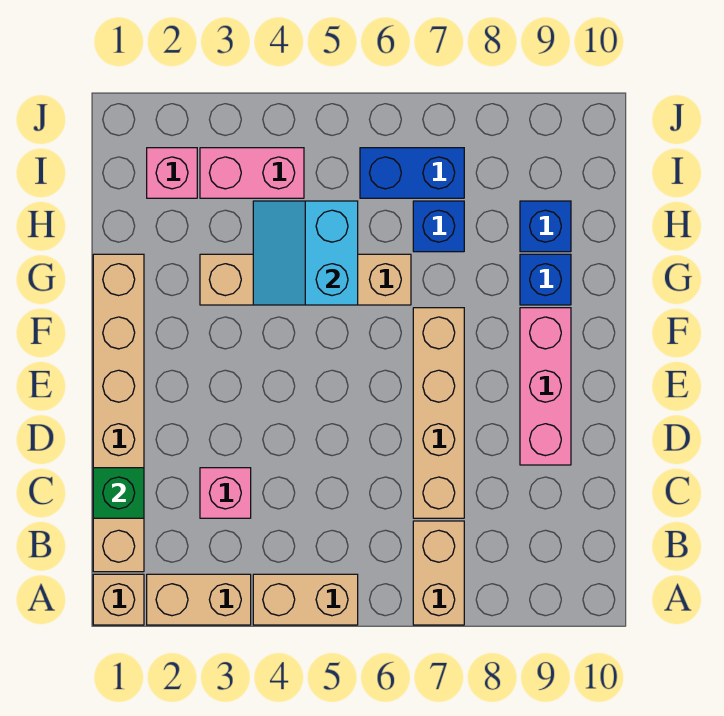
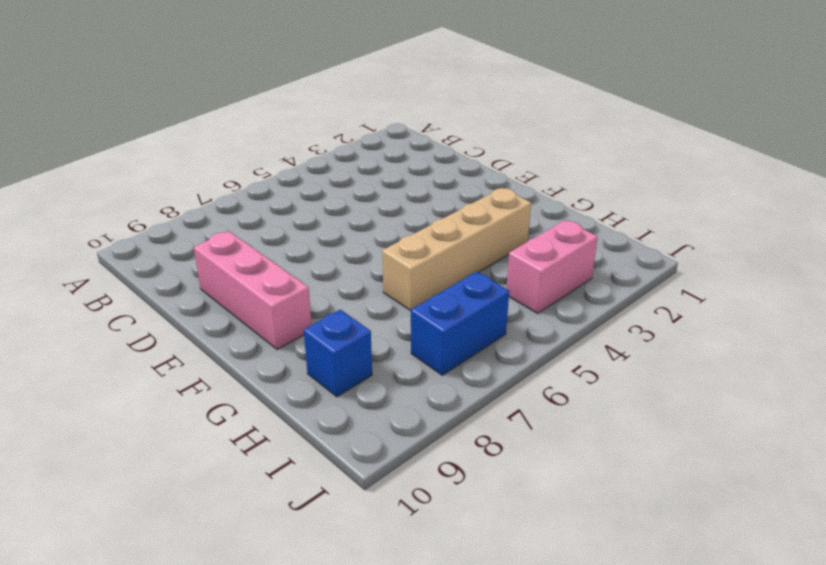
none -> tan brick A1 level 1
none -> tan brick A2:A3 level 1
none -> tan brick A4:A5 level 1

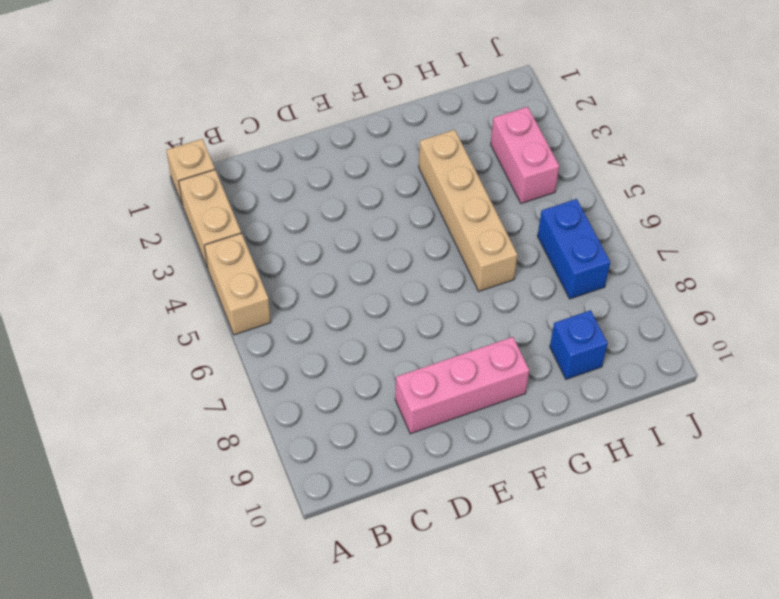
none -> tan brick A7:B7 level 1
none -> tan brick B1:G1 level 1
none -> pink brick C3 level 1

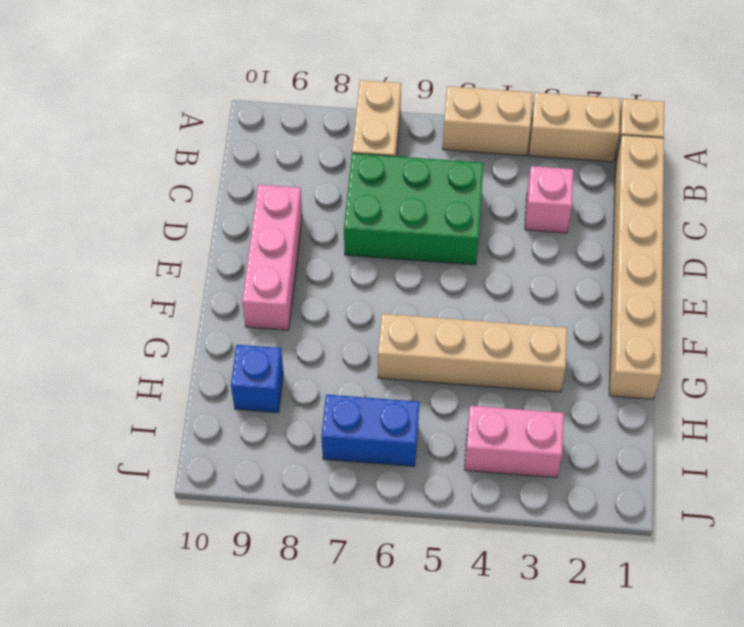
green brick C5:D7 level 1 -> tan brick C7:F7 level 1
none -> blue brick G9 level 1
none -> blue brick H7 level 1
none -> pink brick I2 level 1

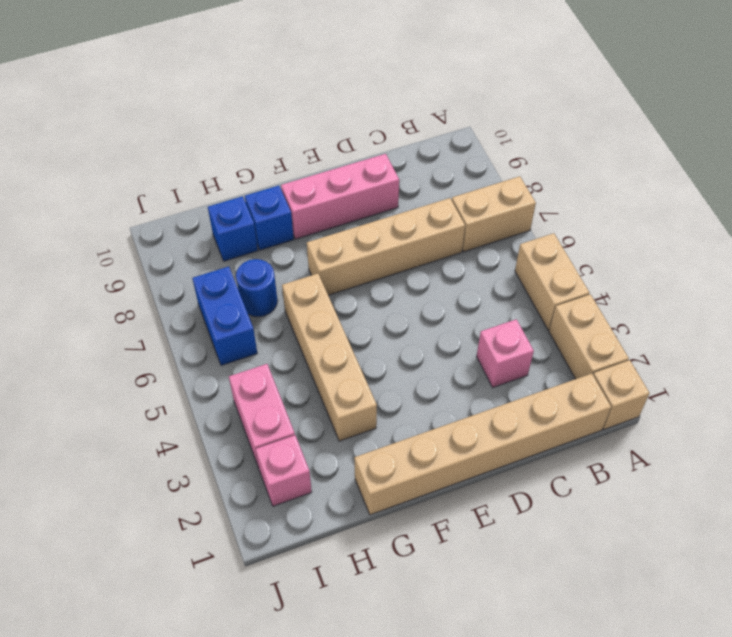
blue round brick H7 level 1 -> blue brick H7 level 1
none -> green brick C1 level 2
none -> cyan slope G4:H5 level 2 top 5

